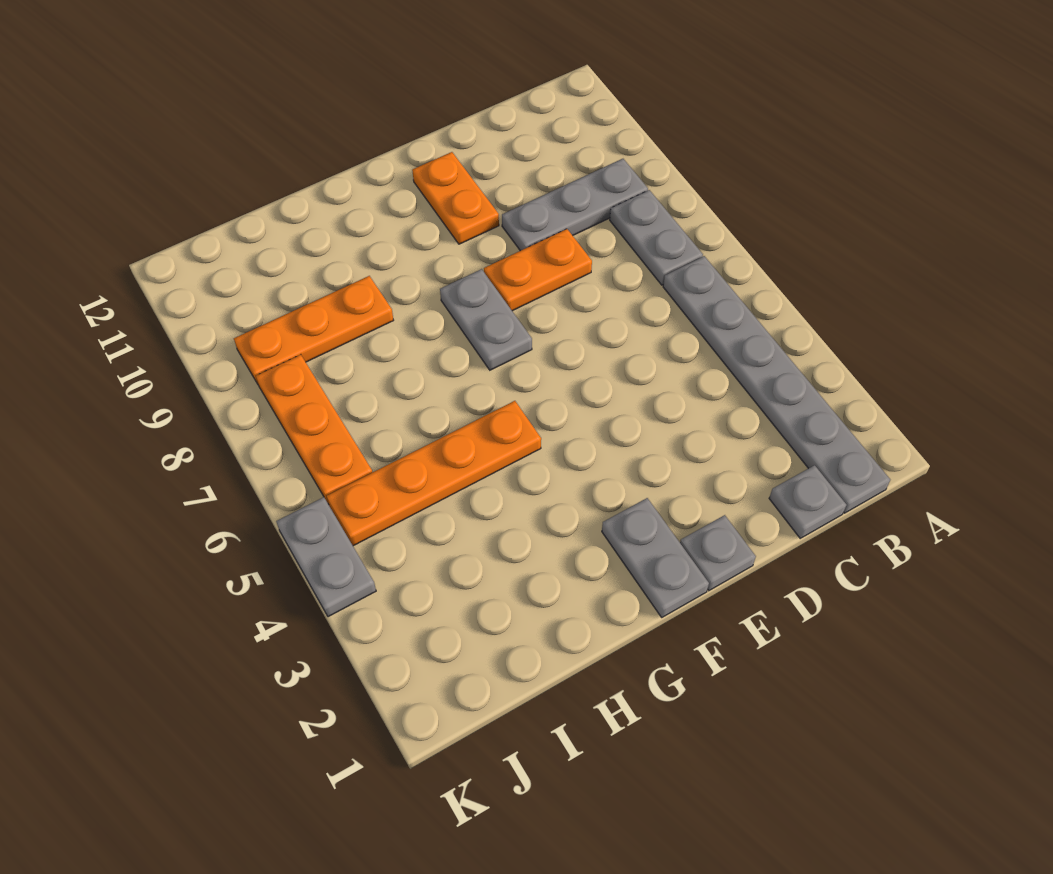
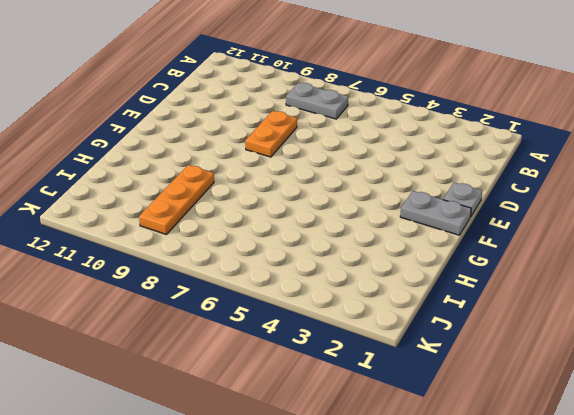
none -> grey plate B1:B6 level 1
none -> grey plate B9:D9 level 1
none -> grey plate C1 level 1

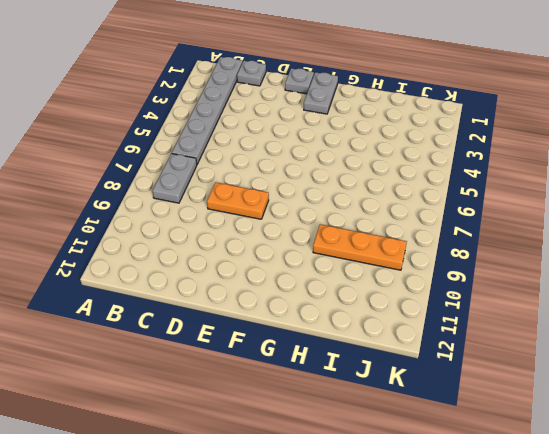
none -> grey plate B9:D9 level 1
none -> orange plate E10:E11 level 1
none -> grey plate F7:F8 level 1

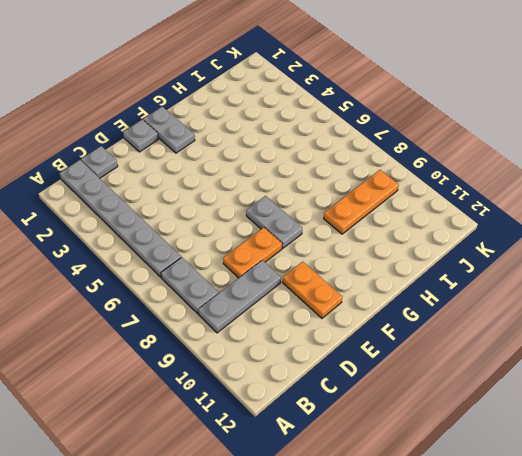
none -> orange plate G5:J5 level 1
none -> orange plate J6:J8 level 1
none -> grey plate K4:K5 level 1

